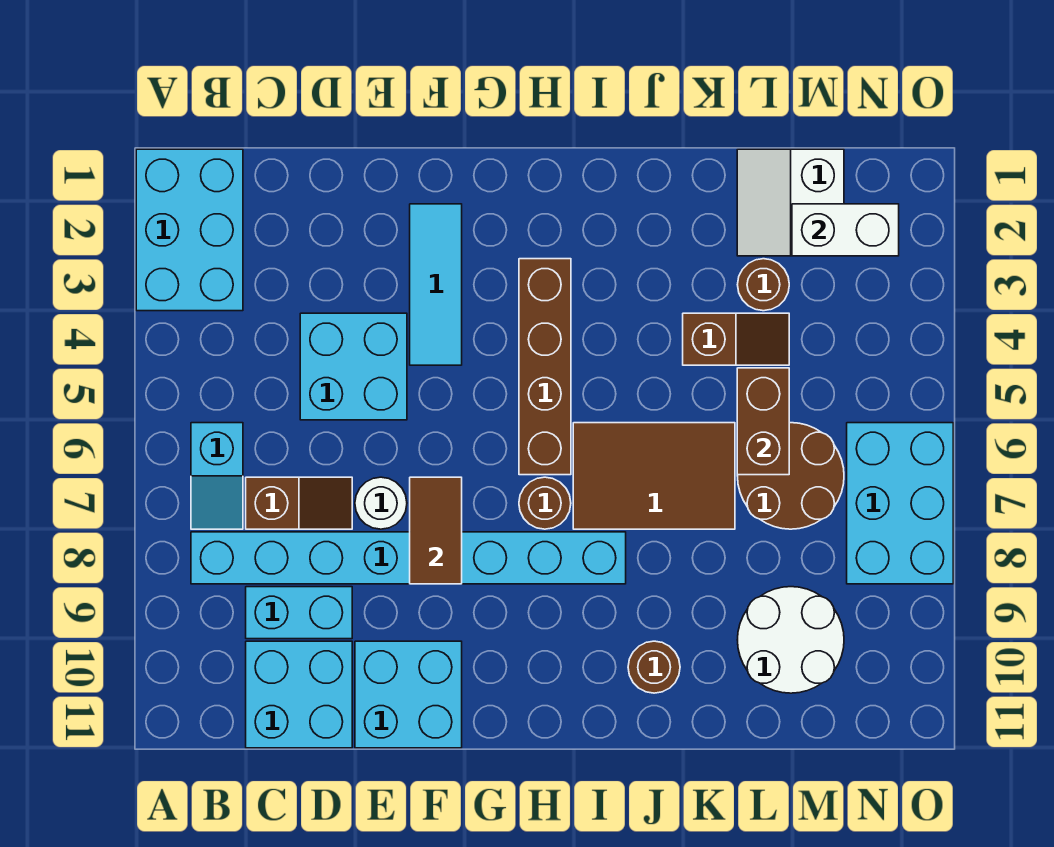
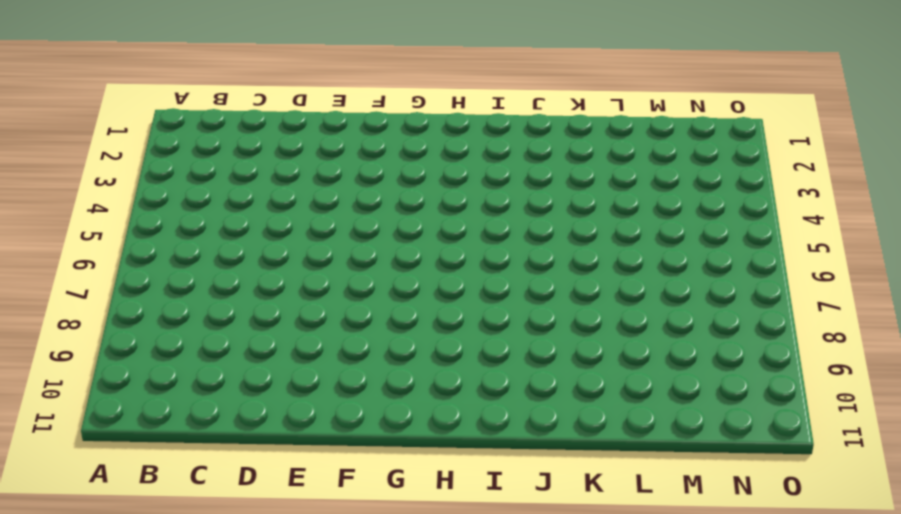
none -> cyan brick A1:B3 level 1
none -> cyan slope B6:B7 level 1 top 6
none -> cyan brick B8:I8 level 1

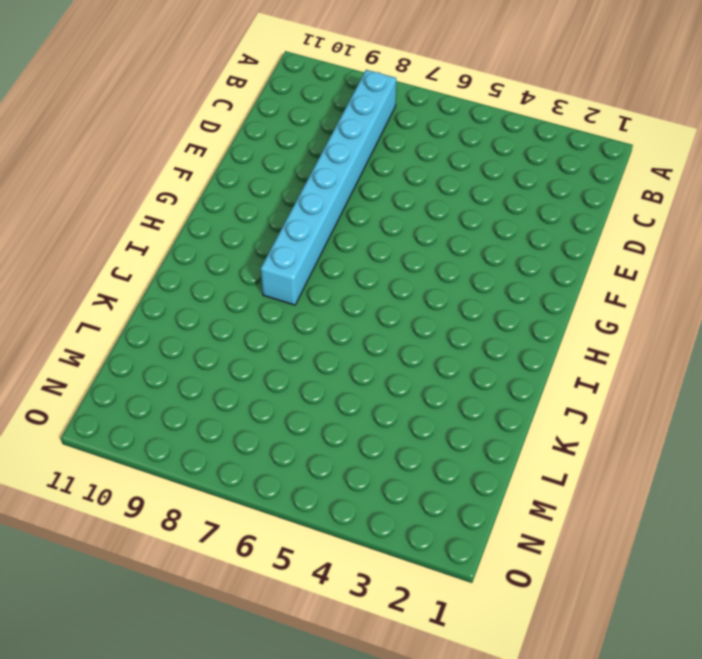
none -> cyan brick A1:B3 level 1
none -> cyan slope B6:B7 level 1 top 6
none -> brown slope C7:D7 level 1 top C

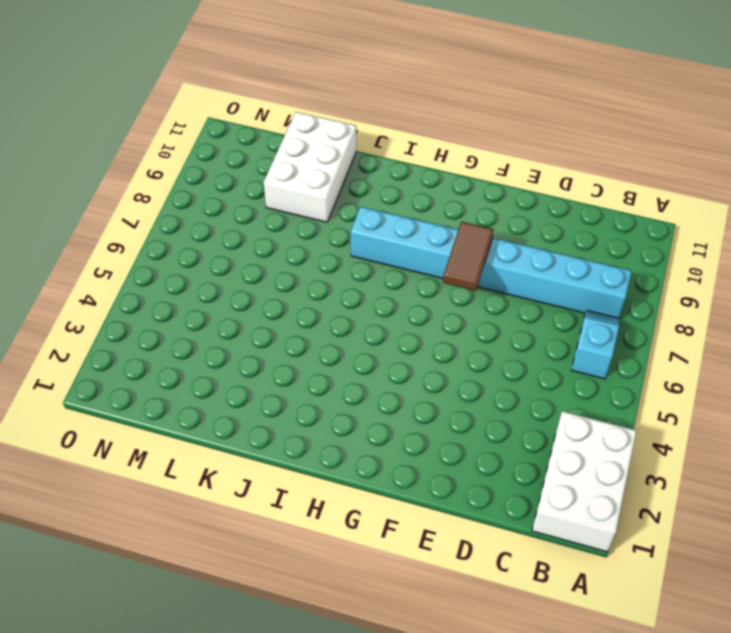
white brick A1:B3 level 1 -> cyan brick A1:B3 level 1
white brick K9:L11 level 1 -> white round brick L9:M10 level 1
none -> brown slope C7:D7 level 1 top C
none -> cyan brick C9:D9 level 1
none -> cyan brick C10:D11 level 1

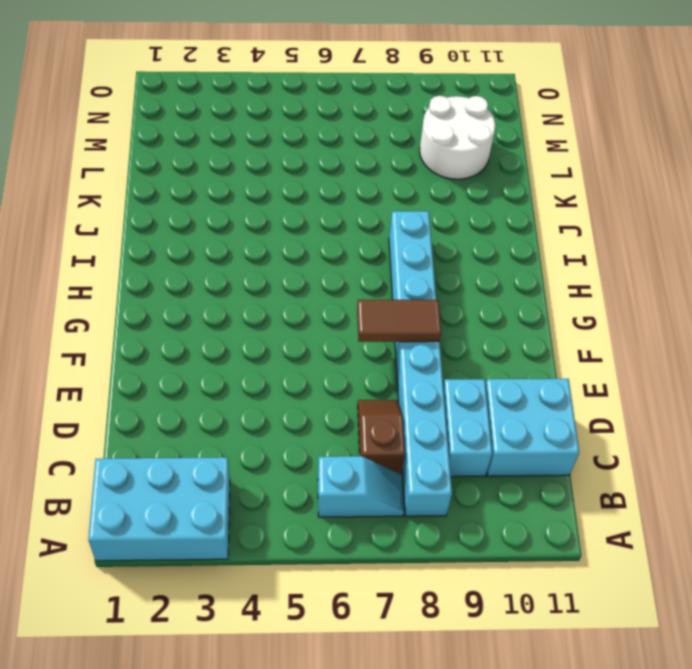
none -> cyan brick D4:E5 level 1
none -> white round brick E7 level 1
none -> cyan brick E10:F11 level 1

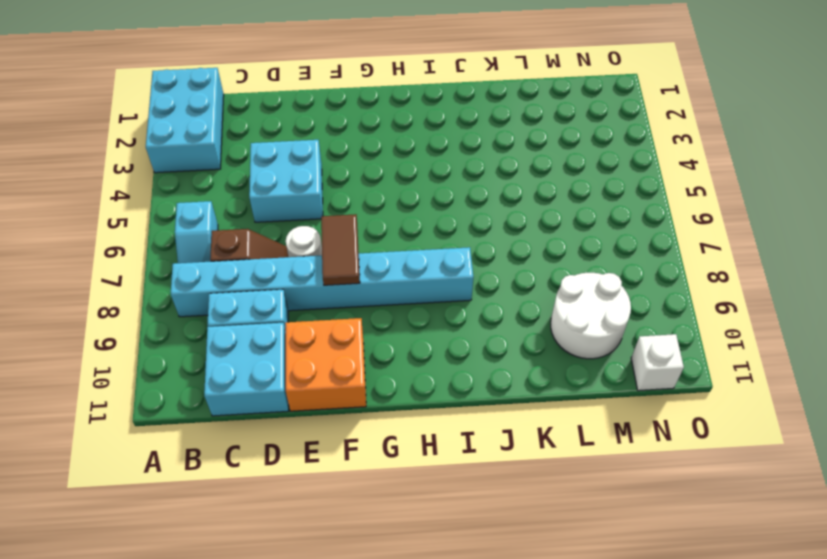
orange brick E10:F11 level 1 -> cyan brick E10:F11 level 1
white brick N11 level 1 -> none
none -> cyan tile F2:F4 level 1
none -> brown brick H3:H6 level 1
none -> brown round brick H7 level 1

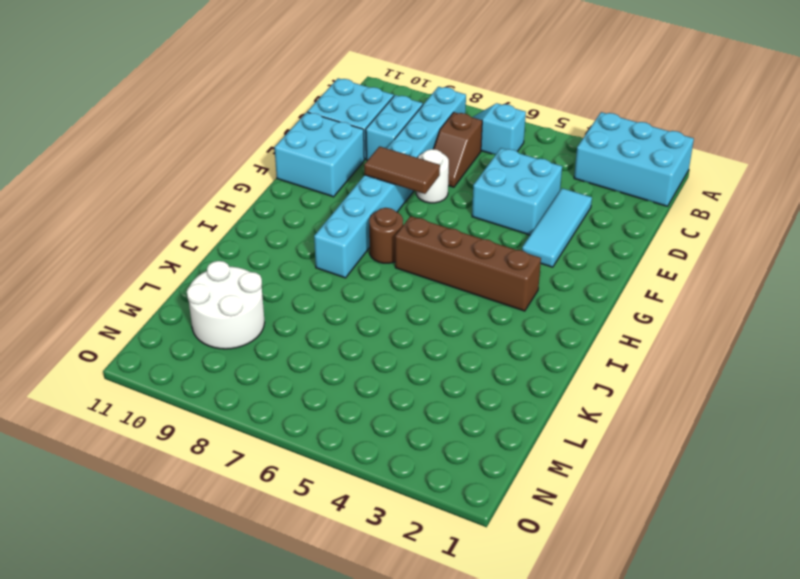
cyan tile D3:F3 level 1 -> cyan tile F2:F4 level 1
none -> brown tile I6:K7 level 1
none -> brown round brick J10 level 1
none -> brown slope K4:L4 level 1 top K

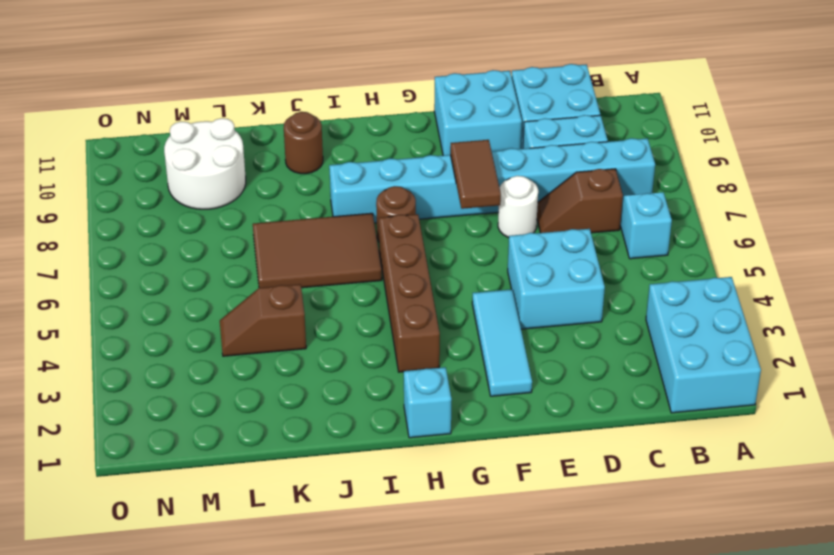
cyan brick H1 level 1 -> none
none -> white slope L1:M2 level 1 top M
none -> brown round brick L3 level 1
none -> brown round brick L6:M7 level 1

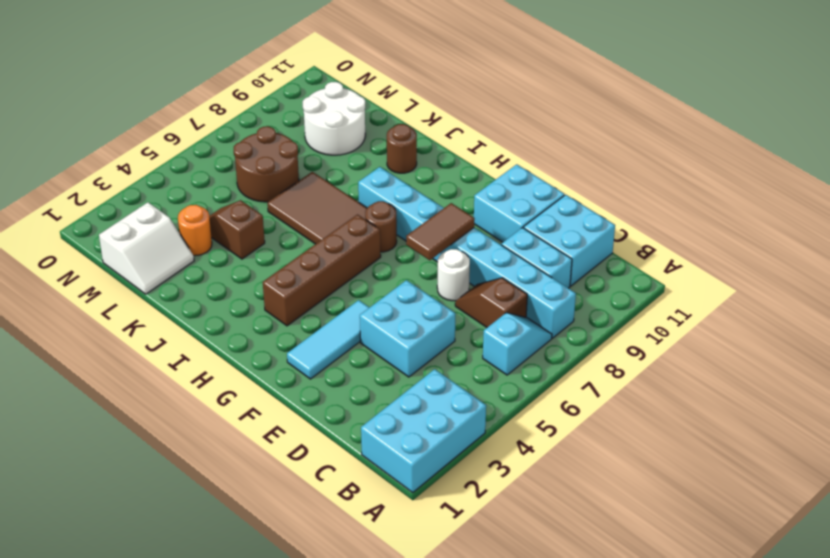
orange round brick L3 level 1 -> brown round brick L3 level 1
none -> cyan brick N6:O8 level 1
none -> brown brick L5:L6 level 2
none -> white brick M2:N2 level 2

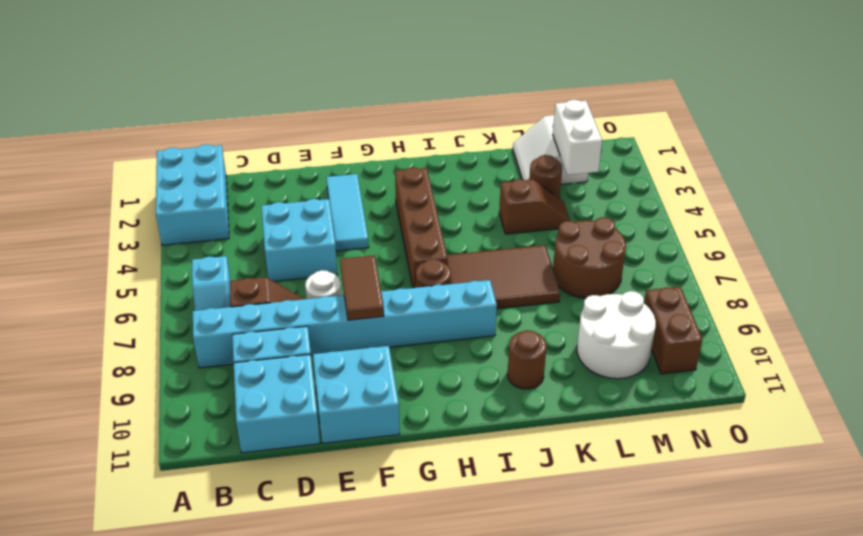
white brick M2:M3 level 2 -> white brick M2:N2 level 2
brown brick N9:N10 level 1 -> brown brick L5:L6 level 2
none -> cyan brick N6:O8 level 1

